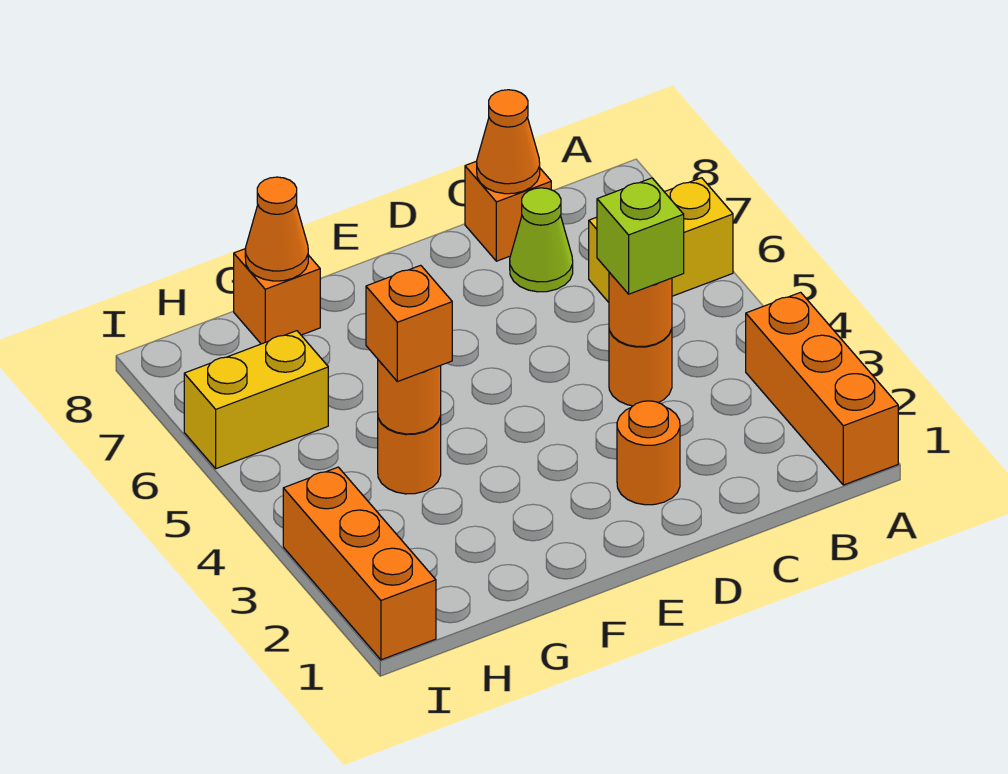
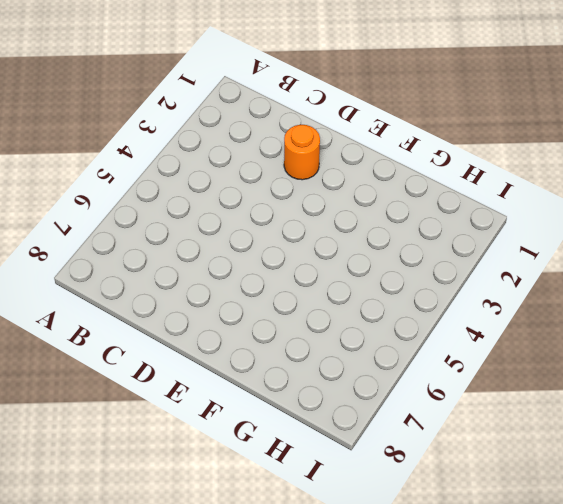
none -> orange brick A1:A3 level 1
none -> yellow brick A6:B6 level 1
none -> orange round brick C4 level 1

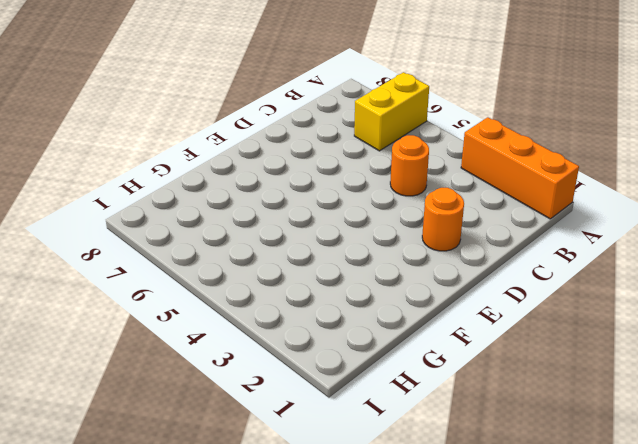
none -> lime cone C7 level 1
none -> orange brick C8 level 1
none -> orange round brick G4 level 1

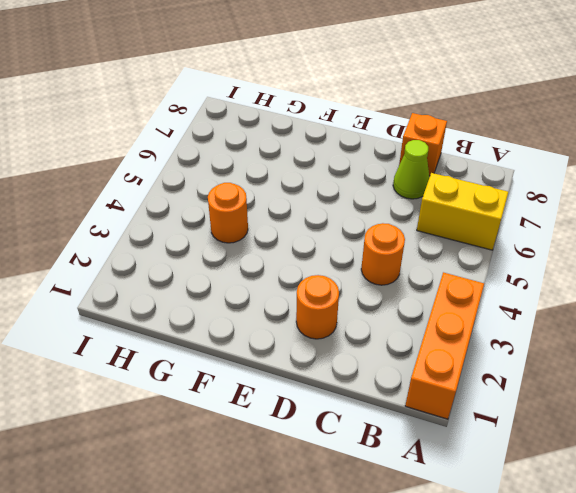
none -> orange brick G8 level 1
none -> yellow brick H6:I6 level 1
none -> orange brick I1:I3 level 1

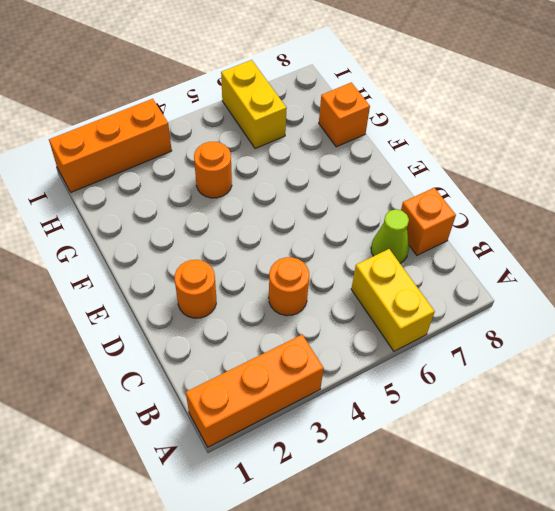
none -> orange round brick C4 level 2
none -> orange cone C8 level 2
none -> orange round brick G4 level 2

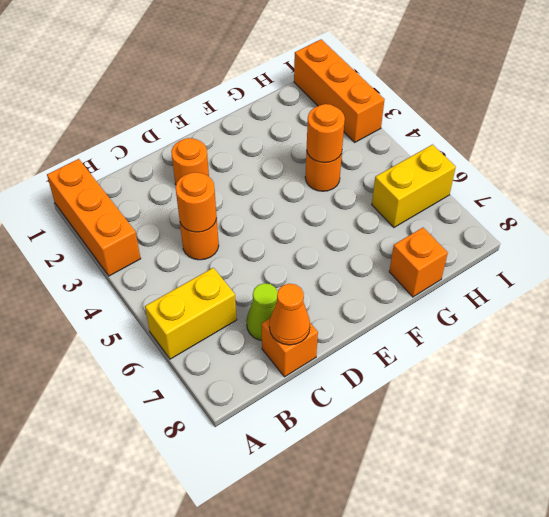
none -> orange cone G8 level 2
none -> lime brick C4 level 3
none -> orange brick G4 level 3

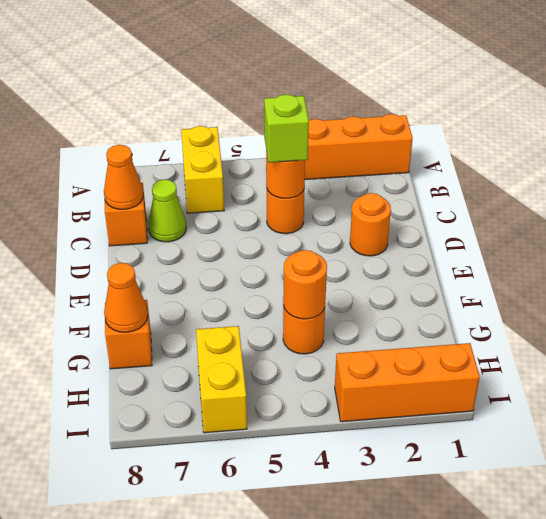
none -> orange brick G4 level 3

